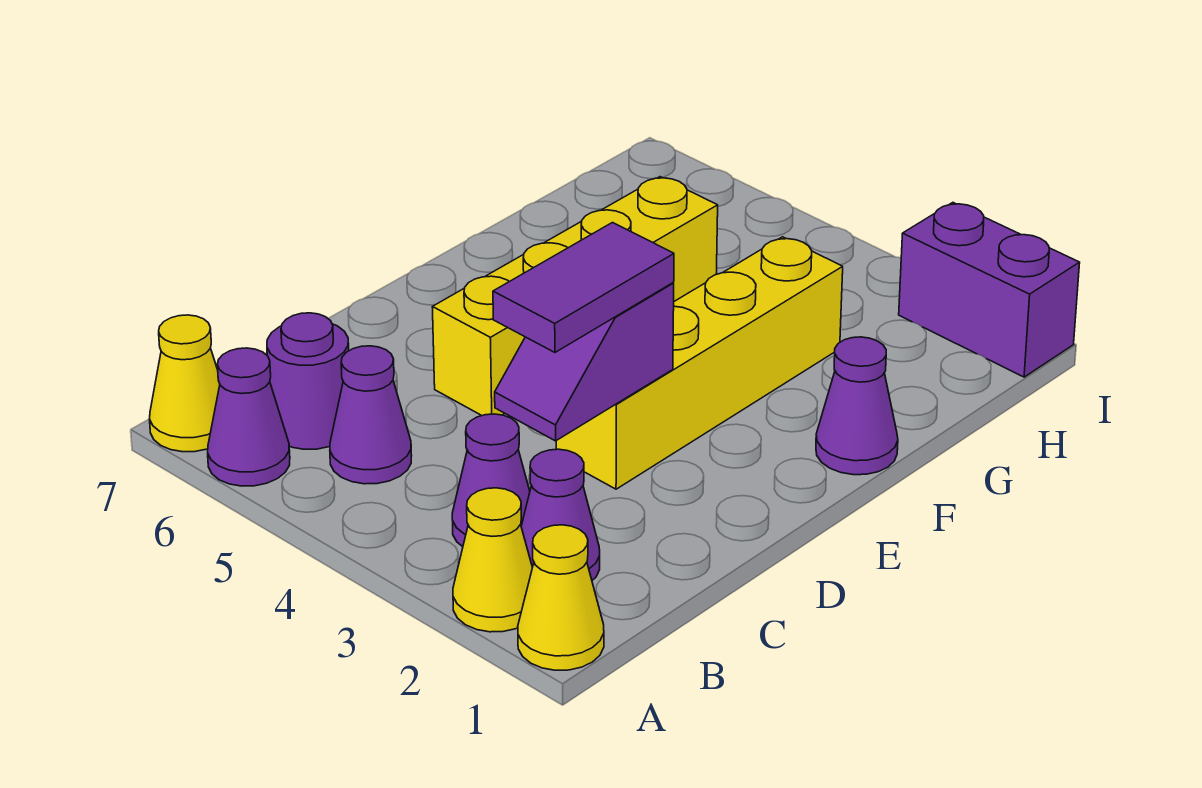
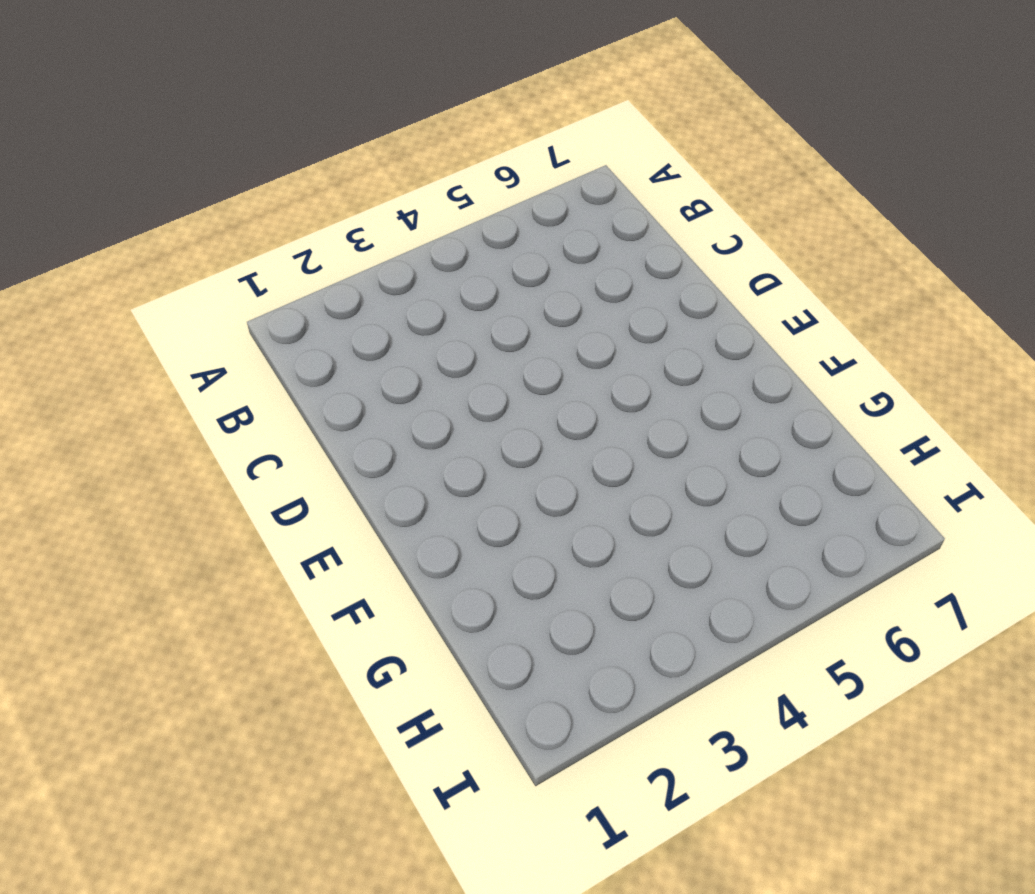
none -> yellow cone A1 level 1
none -> yellow cone A2 level 1
none -> purple cone A6 level 1

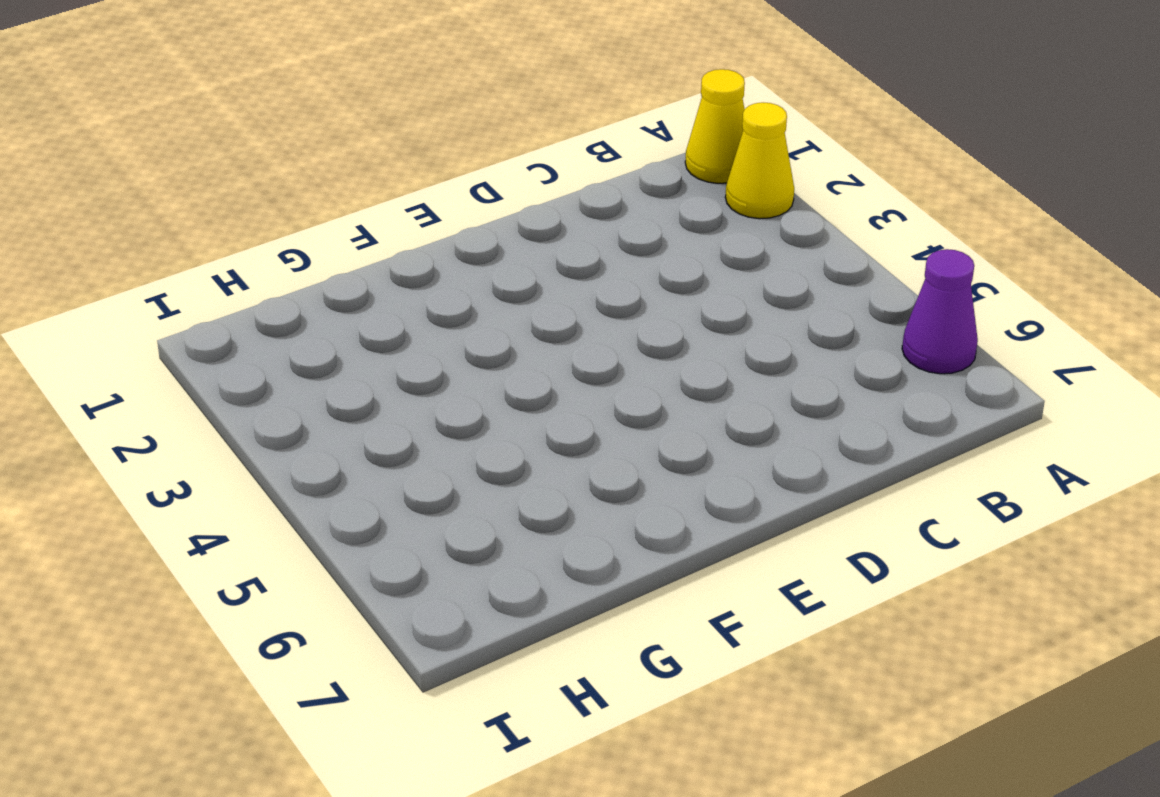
none -> yellow cone A7 level 1
none -> purple cone B2 level 1
none -> purple cone B3 level 1

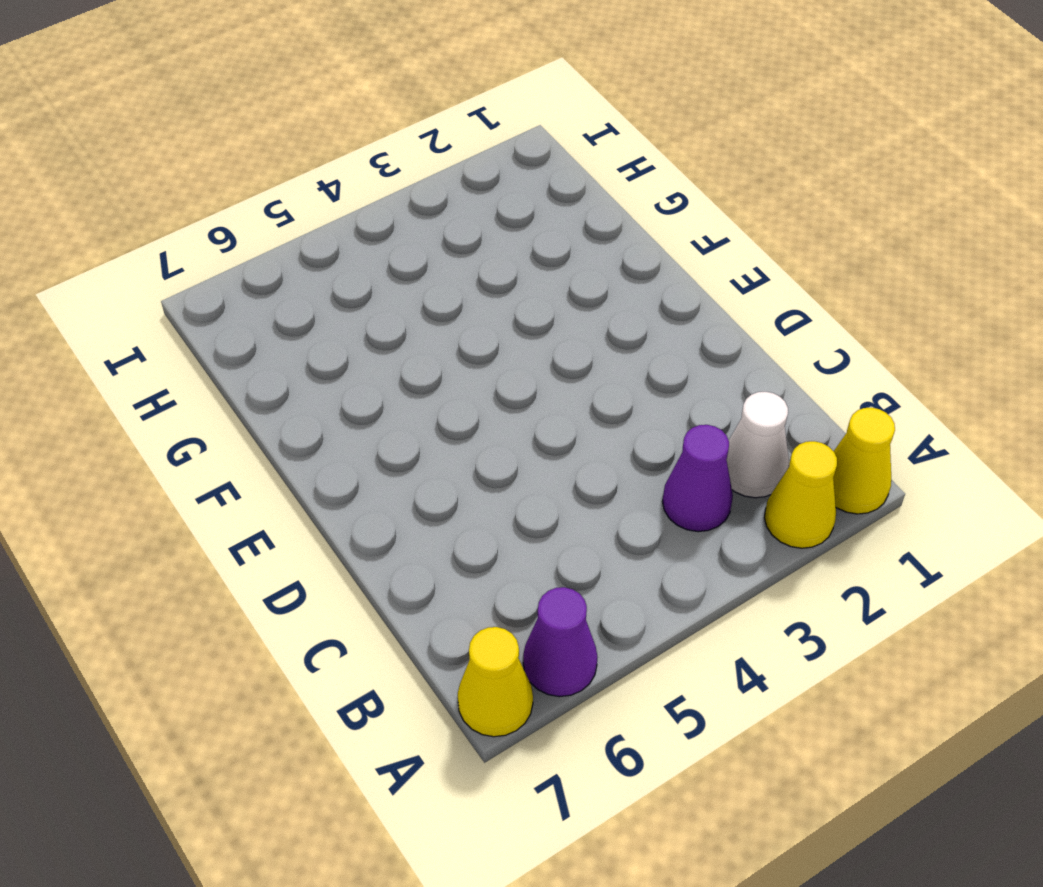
white cone B2 level 1 -> purple cone B2 level 1
none -> purple cone B5 level 1
none -> purple round brick B6 level 1
none -> yellow brick D3:G3 level 1

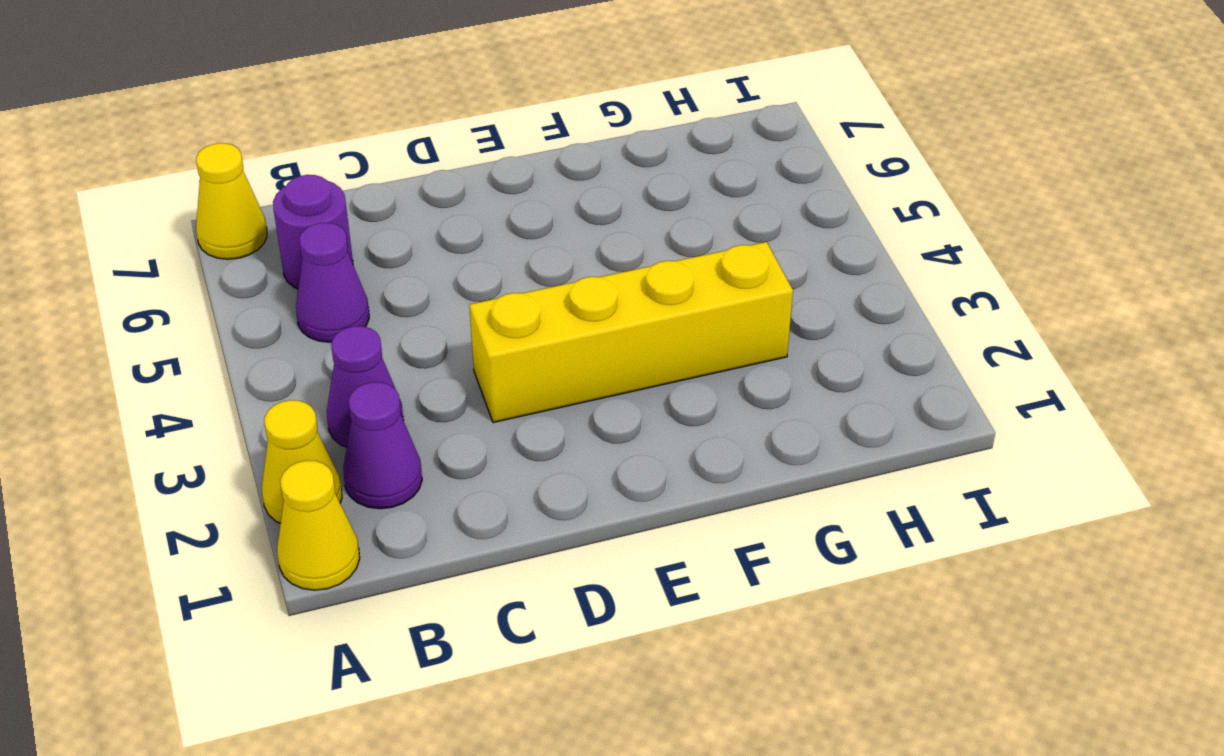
none -> purple cone A6 level 1
none -> yellow brick D5:G5 level 1
none -> purple cone F1 level 1

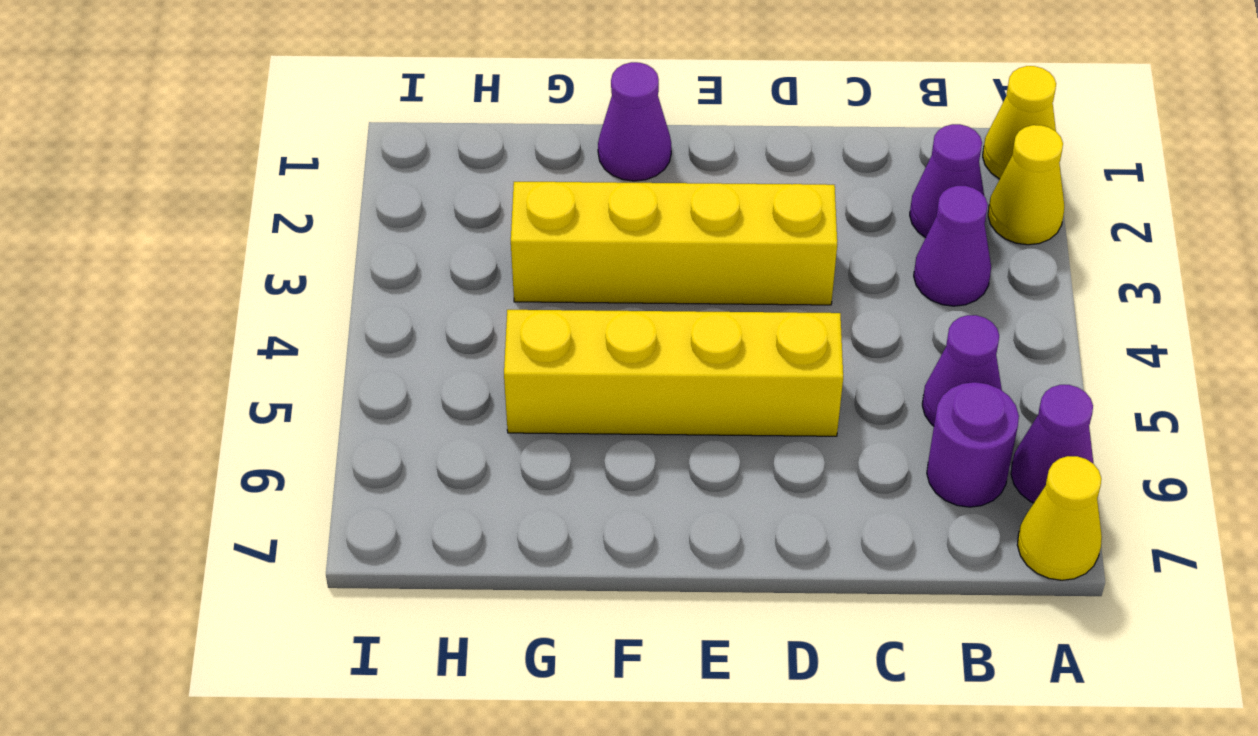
none -> purple brick I1:I2 level 1
none -> purple slope C3:D3 level 2 top D
none -> purple tile C3:D3 level 3

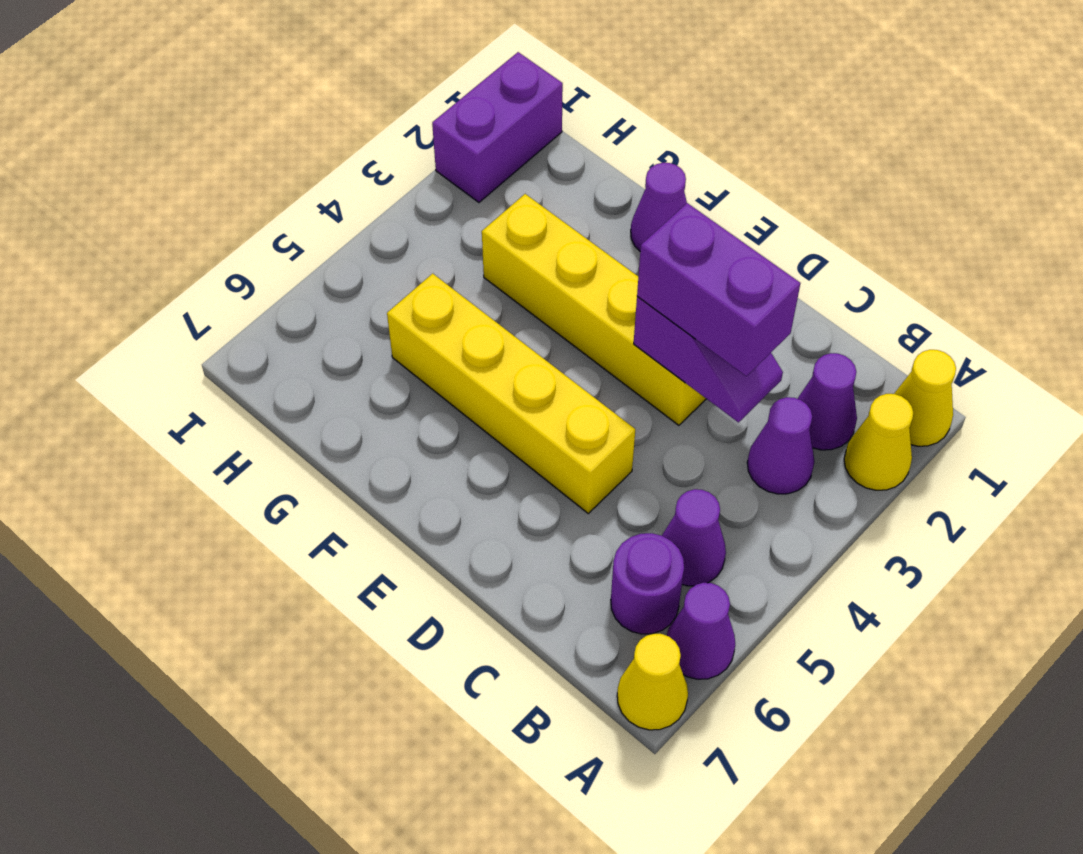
purple brick C3:D3 level 3 -> purple tile C3:D3 level 3

